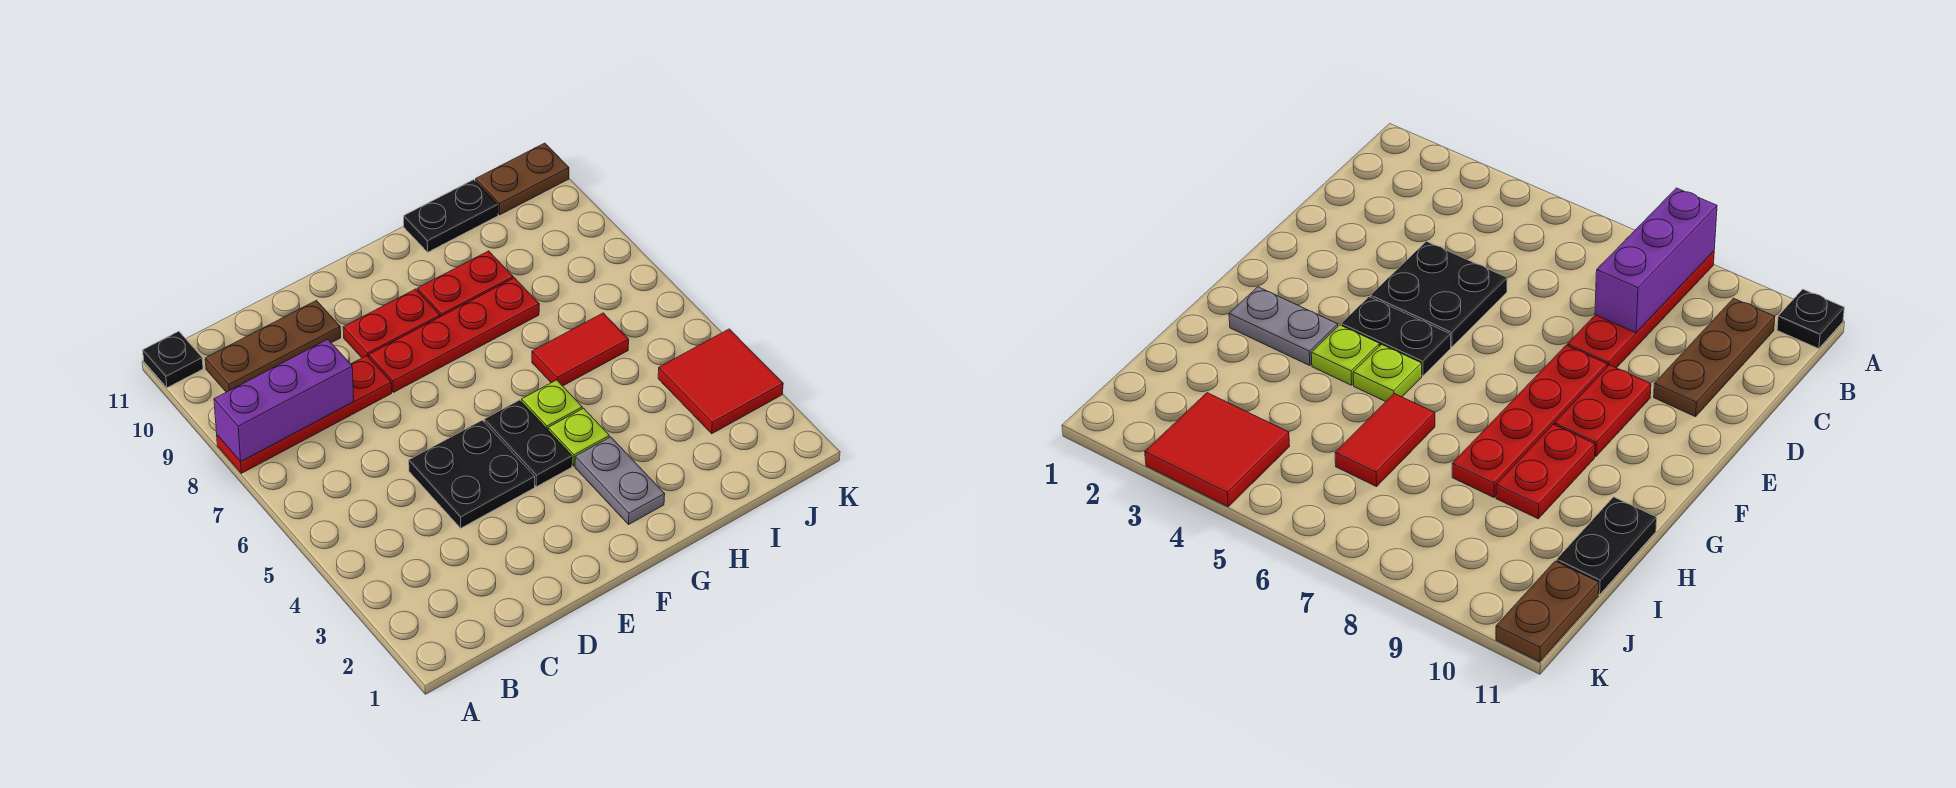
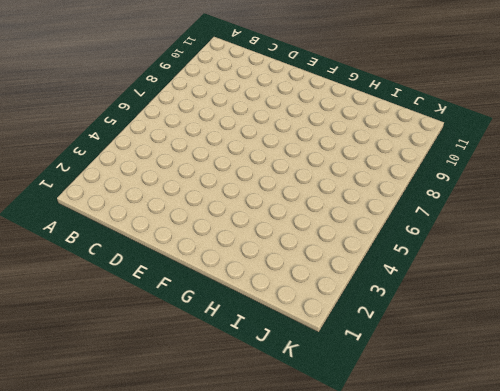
none -> red plate A8:D8 level 1
none -> black plate A11 level 1
none -> brown plate B10:D10 level 1

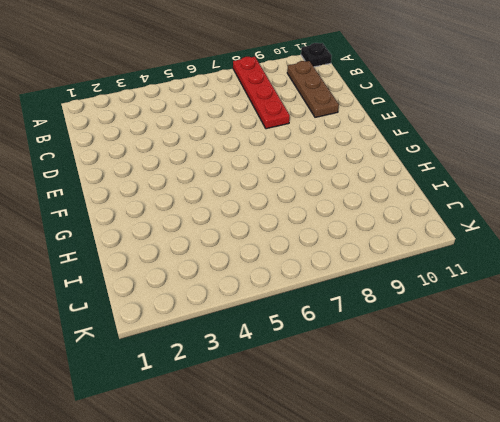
none -> black plate D4:E5 level 1
none -> red plate E8:H8 level 1
none -> red plate E9:F9 level 1

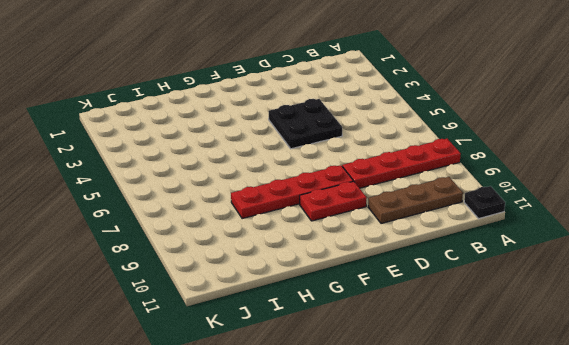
none -> black plate F4:F5 level 1
none -> grey plate G2:G3 level 1
none -> lime plate G4 level 1

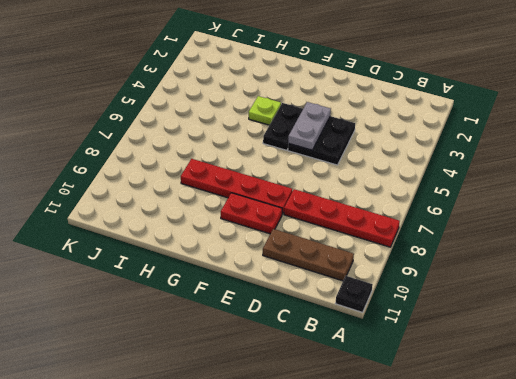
grey plate E4:E5 level 2 -> grey plate G2:G3 level 1
none -> lime plate G5 level 1
none -> red plate G9:H9 level 1
none -> red tile H6:I6 level 1

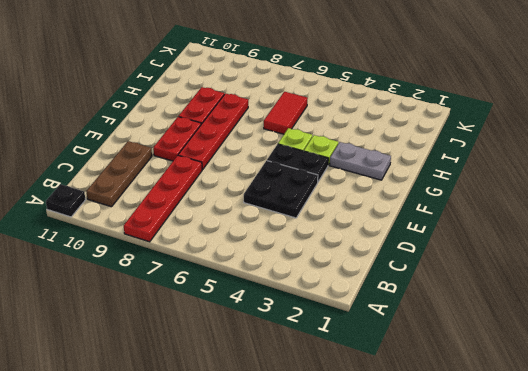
none -> black plate H11:I11 level 1
none -> red tile J3:K4 level 1
none -> brown plate J11:K11 level 1

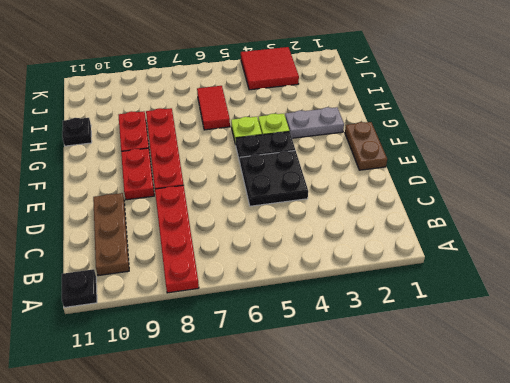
brown plate E1:F1 level 1 -> brown plate J11:K11 level 1
black plate H11 level 1 -> black plate H11:I11 level 1
none -> purple brick A8:C8 level 2

